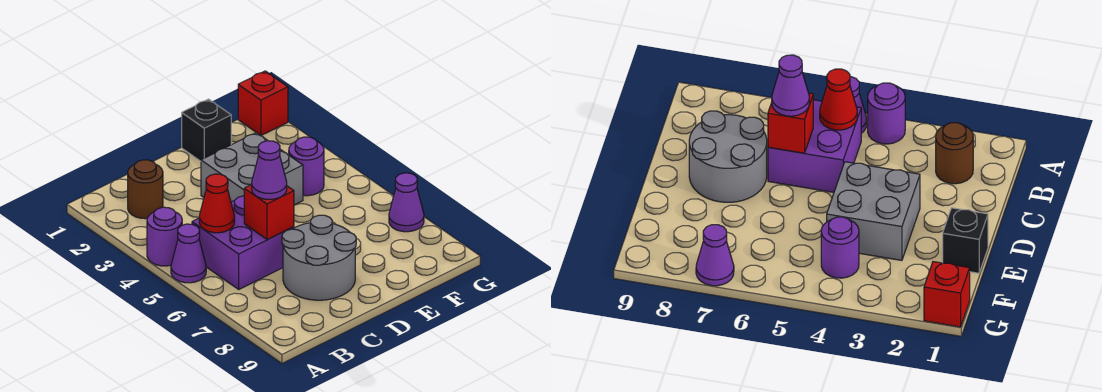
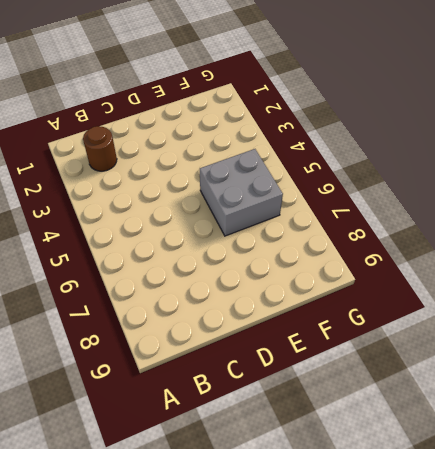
grey brick E5:F6 level 1 -> grey brick D3:E4 level 1
none -> purple round brick A4 level 1
none -> purple cone A5 level 1
none -> purple brick B5:C6 level 1

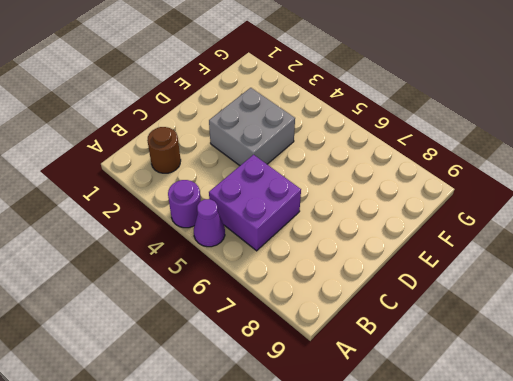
none -> grey round brick C7:D8 level 1
none -> black brick E1 level 1
none -> purple round brick F4 level 1

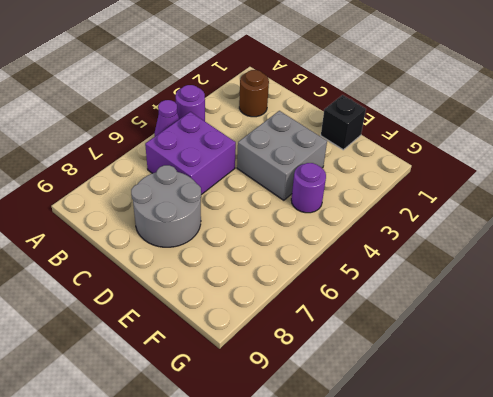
none -> red brick G1 level 1
none -> purple cone G7 level 1
none -> red cone B5 level 2

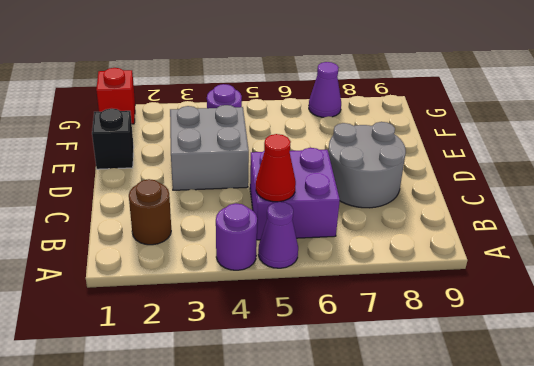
none -> red brick C6 level 2
none -> purple cone C6 level 3

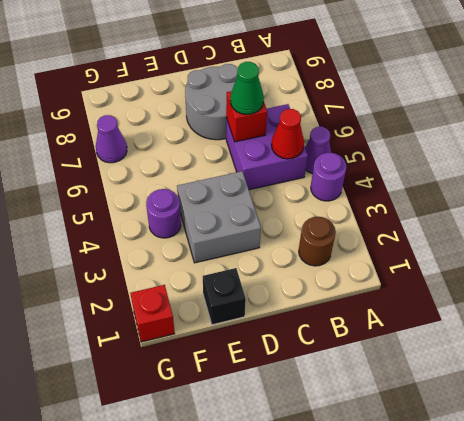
green cone C6 level 3 -> purple cone C6 level 3

